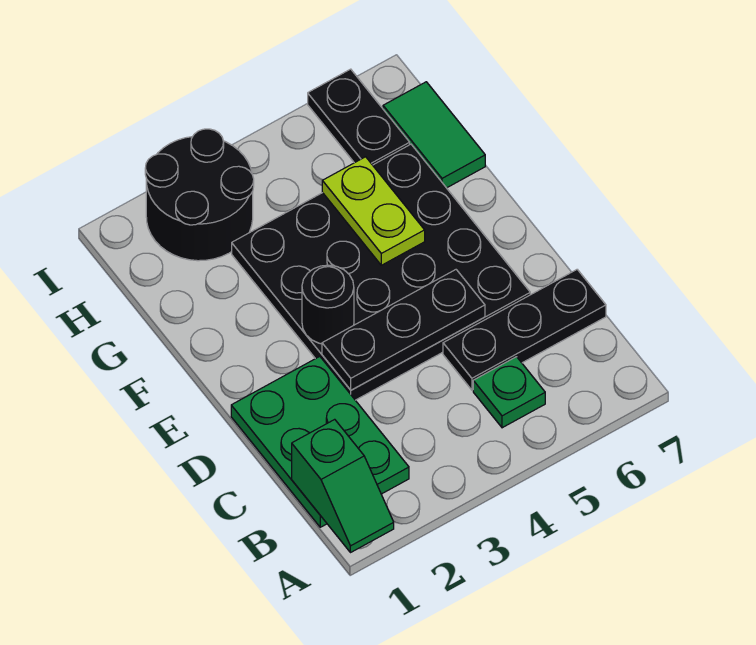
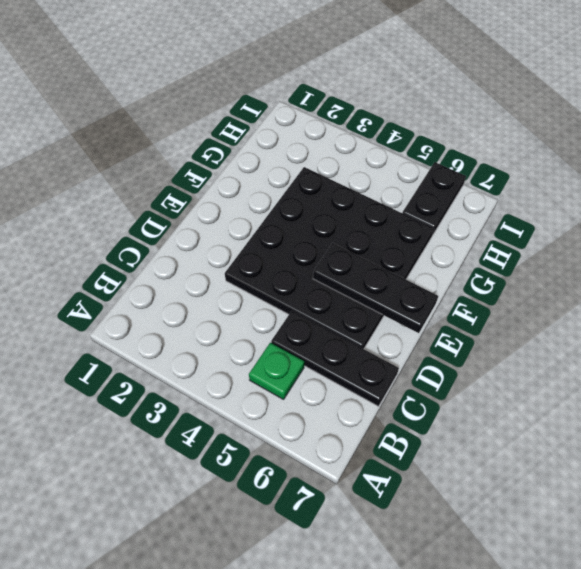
black plate E5:E7 level 2 -> black plate D3:D5 level 2
none -> green plate B1:D2 level 1
none -> green tile G7:H7 level 1

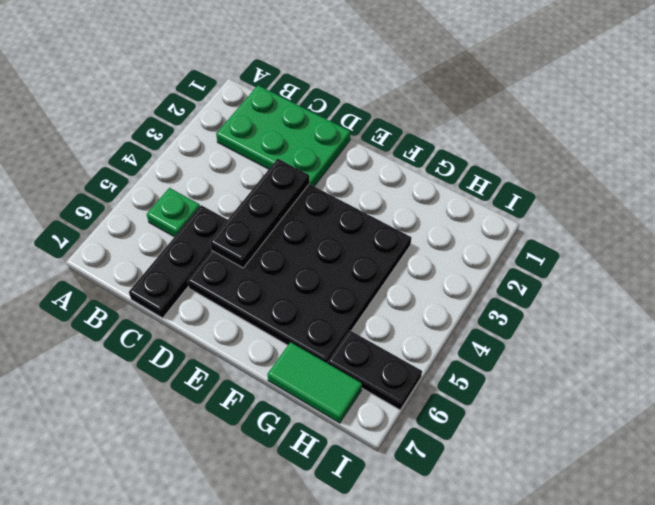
none -> black round brick H2:I3 level 1
none -> green slope A1:B1 level 2 top B

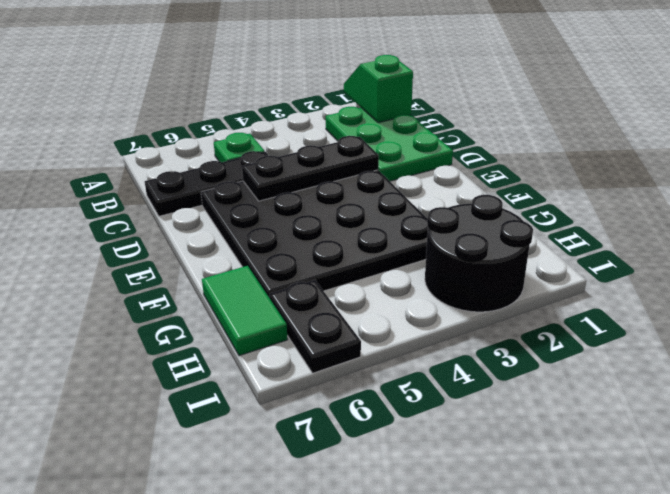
none -> black round brick E3 level 2
none -> lime plate F5:G5 level 2

